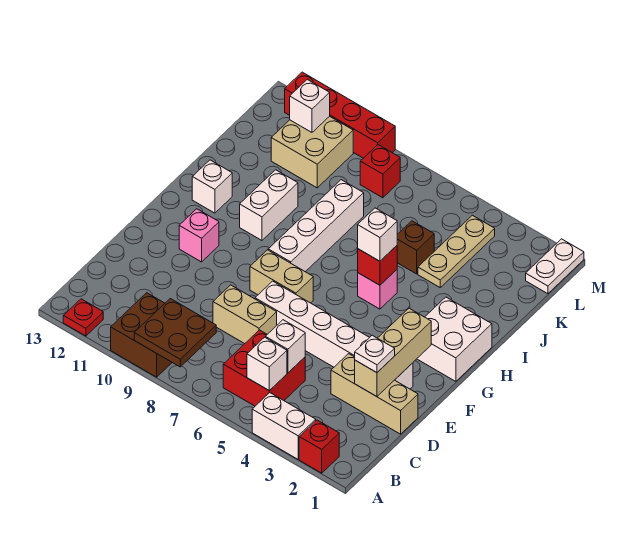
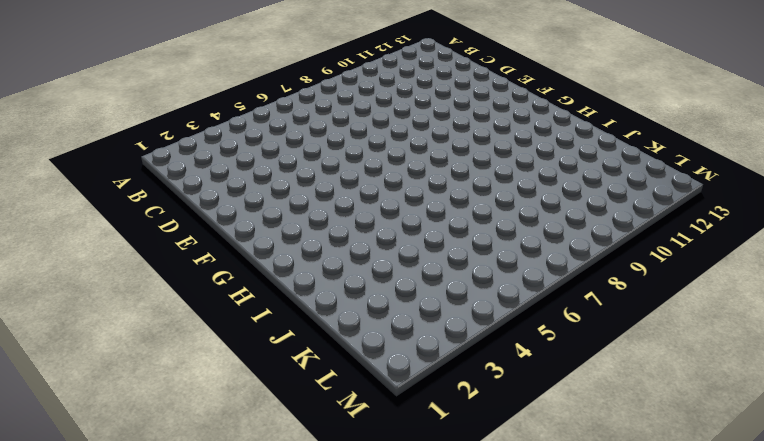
none -> red brick A2 level 1
none -> white brick A3:A4 level 1
none -> brown brick A9:B10 level 1

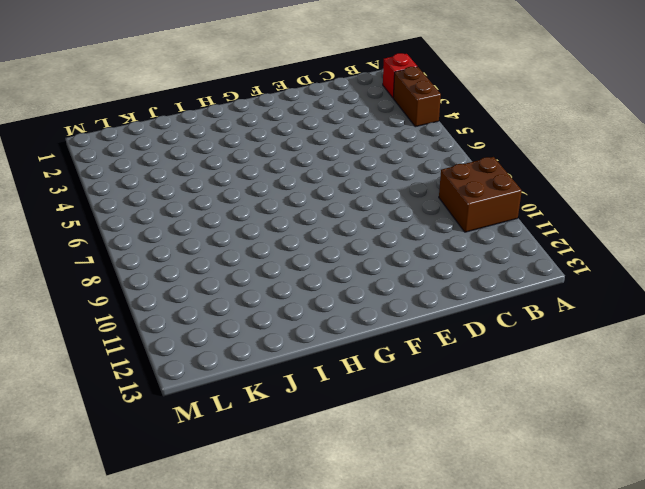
brown brick A3:A4 level 1 -> white brick A3:A4 level 1
none -> red plate A12 level 1
none -> red brick B5:C6 level 1
none -> tan brick D1:D3 level 1

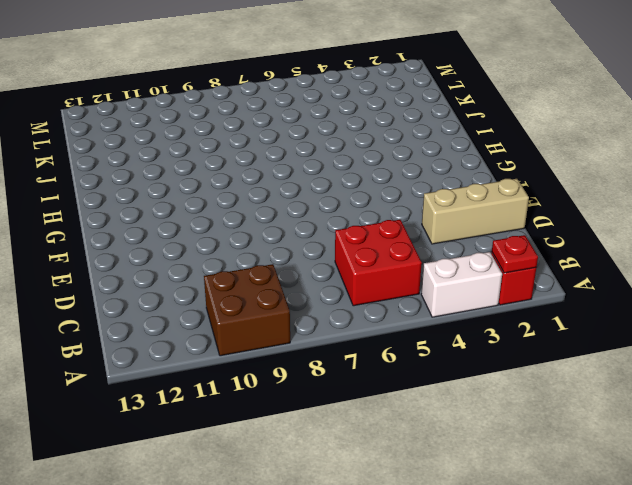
red plate A2 level 2 -> red plate A12 level 1
none -> tan brick D7:D8 level 1
none -> white brick E2:E7 level 1
none -> tan brick F7:F8 level 1

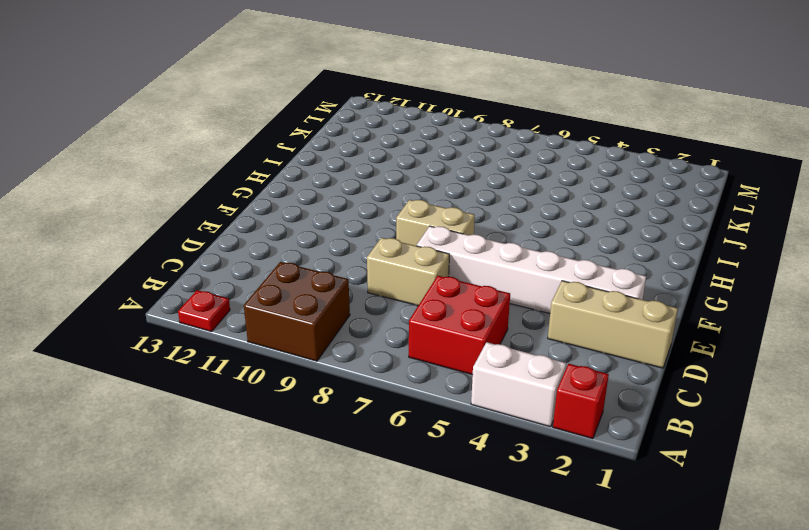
none -> pink brick F11 level 1
none -> white brick G1:H2 level 1
none -> white brick G8:J8 level 1

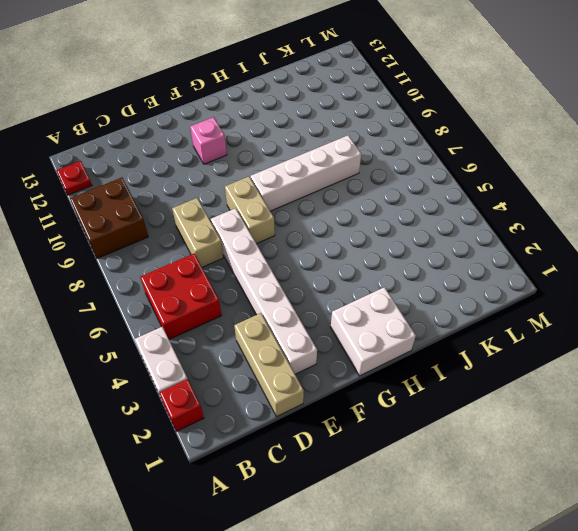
none -> pink brick H5 level 1
none -> white brick H10:I10 level 1
none -> white brick H12 level 1

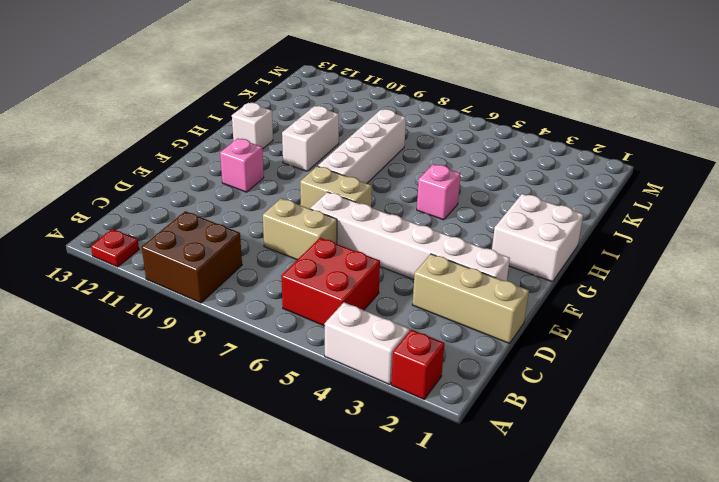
none -> tan plate J4:L4 level 1
none -> brown brick J5 level 1
none -> tan brick K10:L11 level 1

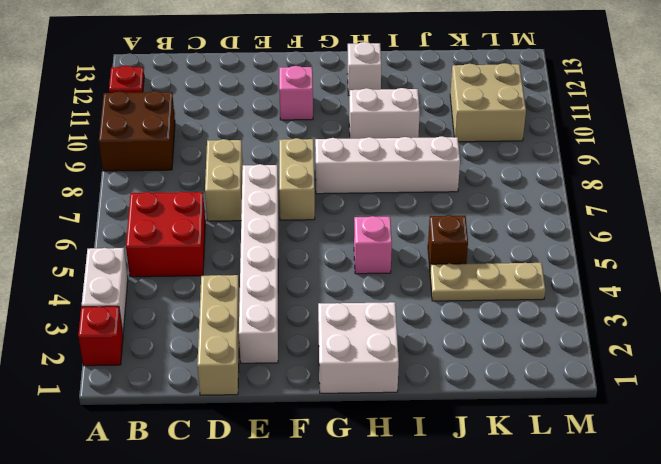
none -> white plate L1:M1 level 1
none -> red brick L8 level 1
none -> red brick M9:M12 level 1

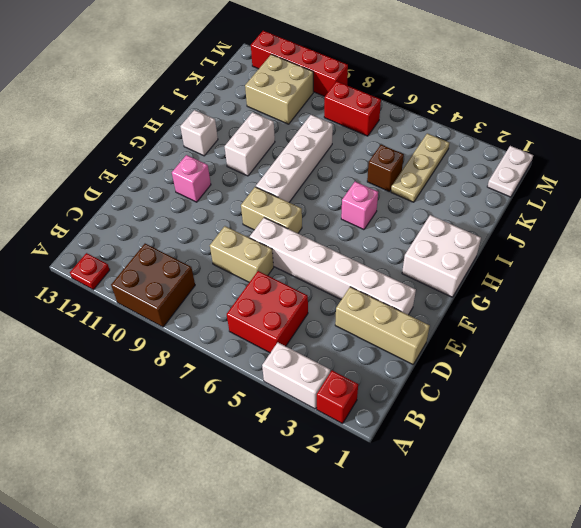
red brick L7:L8 level 1 -> red brick L8 level 1
none -> brown plate A8:B9 level 2
none -> white brick B5 level 2
none -> white brick C5 level 2

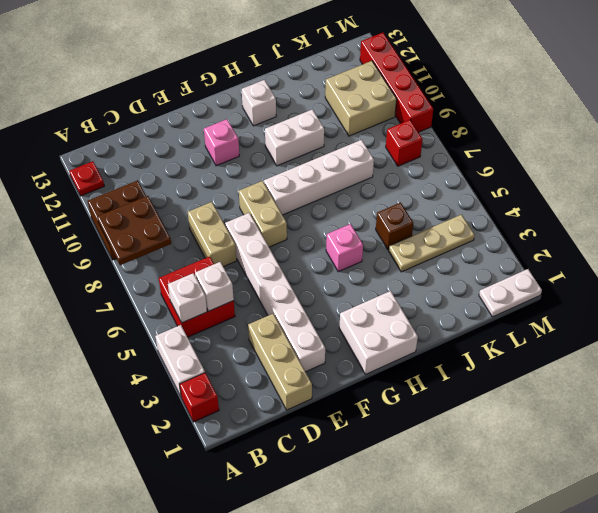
none -> tan brick D2:F2 level 2
none -> red brick H5 level 2
none -> white brick L11 level 2

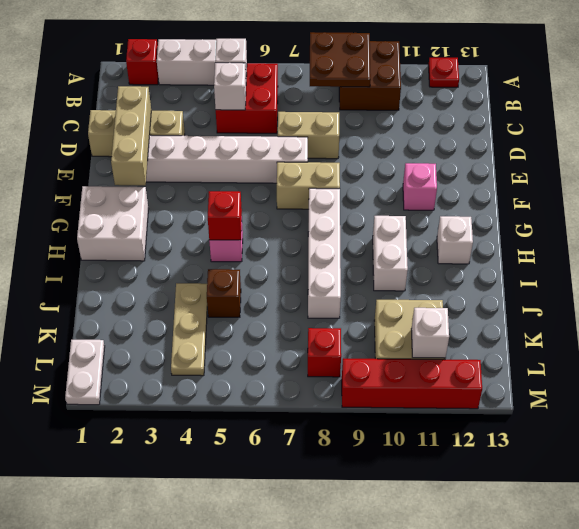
none -> white plate D2 level 3
none -> white brick H5 level 3

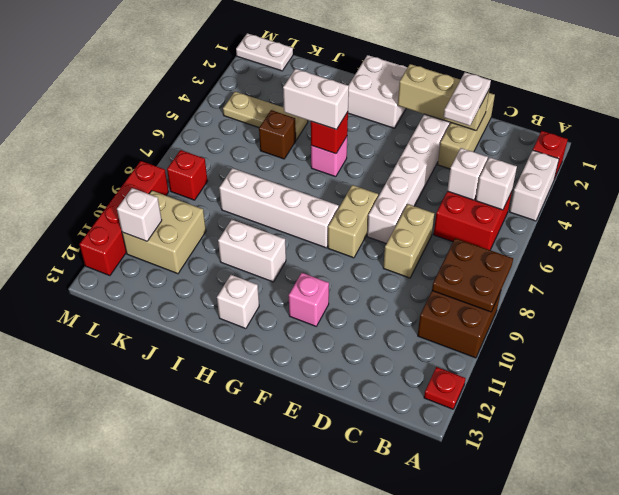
white plate D2:D3 level 3 -> white plate D2 level 3
white brick H5:I5 level 3 -> white brick H5 level 3

